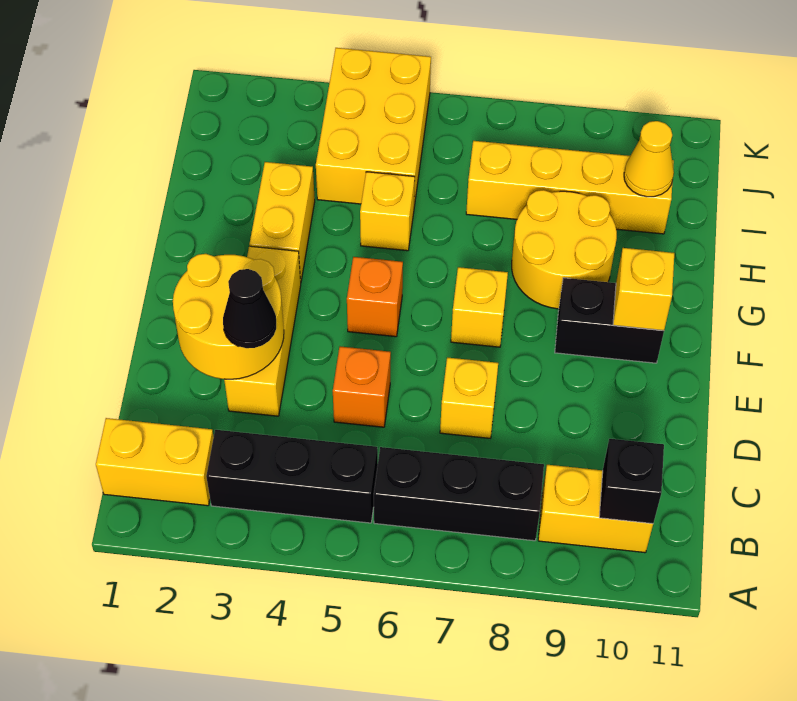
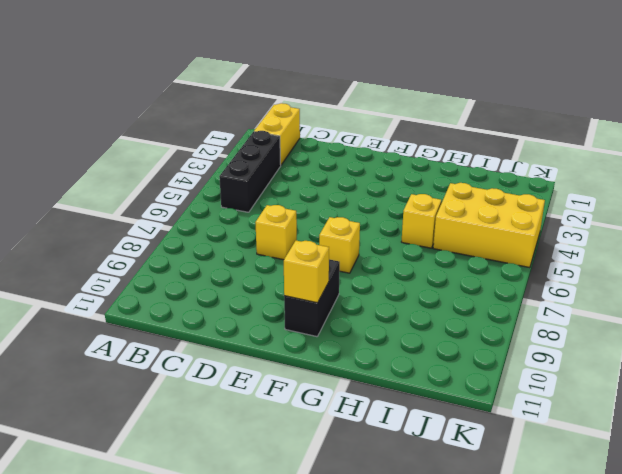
none -> black brick B6:B8 level 1
none -> yellow brick B9:B10 level 1
none -> yellow brick D3:F3 level 1

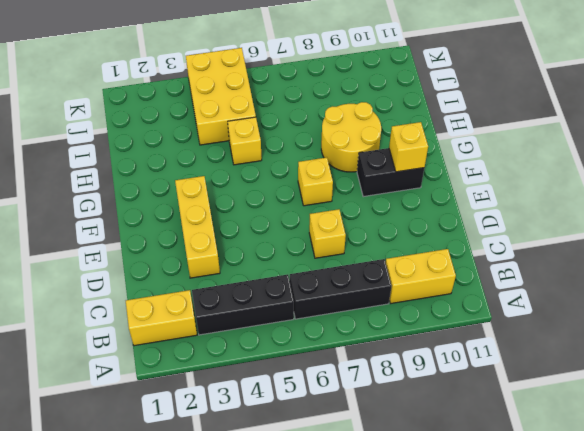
none -> orange brick D5 level 1
none -> orange brick F5 level 1
none -> yellow brick G3:H3 level 1

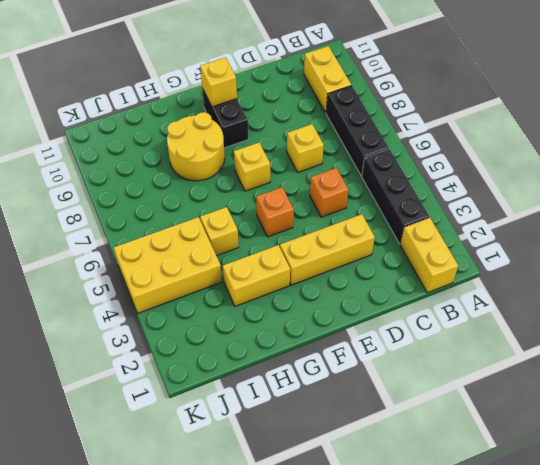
none -> yellow brick I7:I10 level 1
none -> black brick B10 level 2
none -> yellow round brick D2:E3 level 2

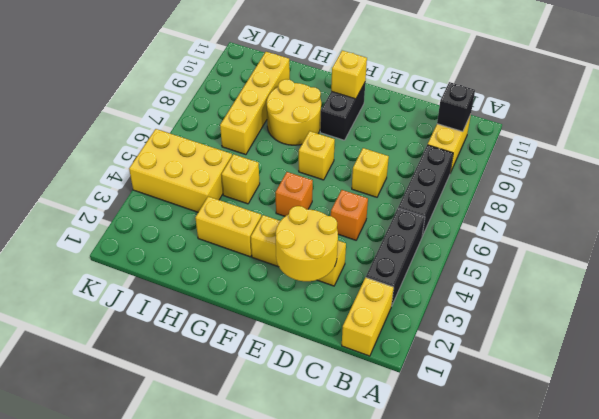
none -> yellow cone I10 level 2
none -> black cone D3 level 3

